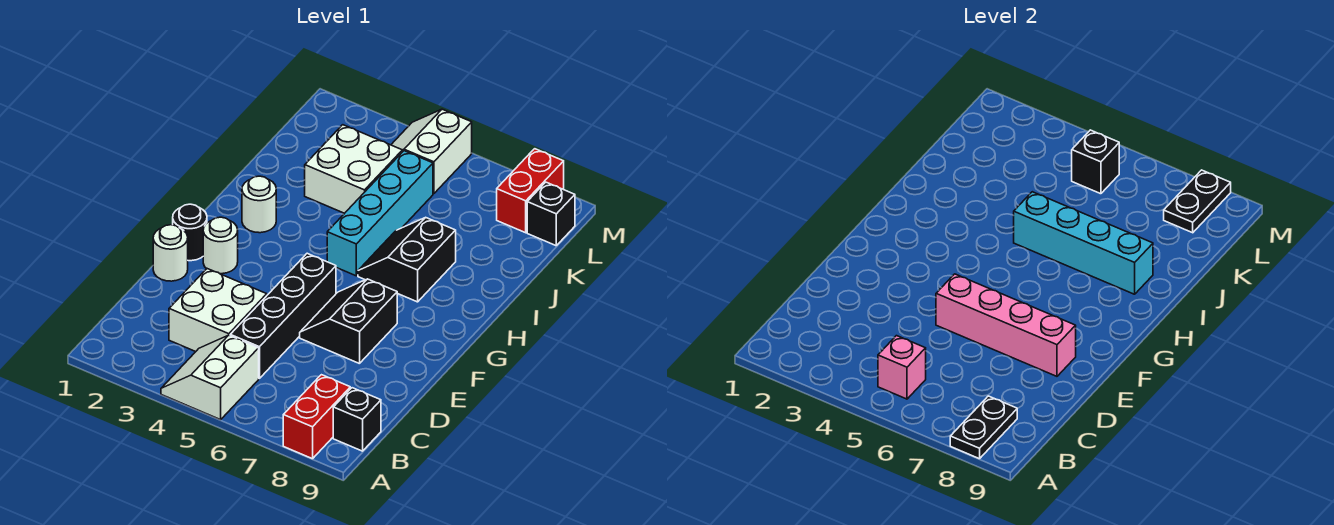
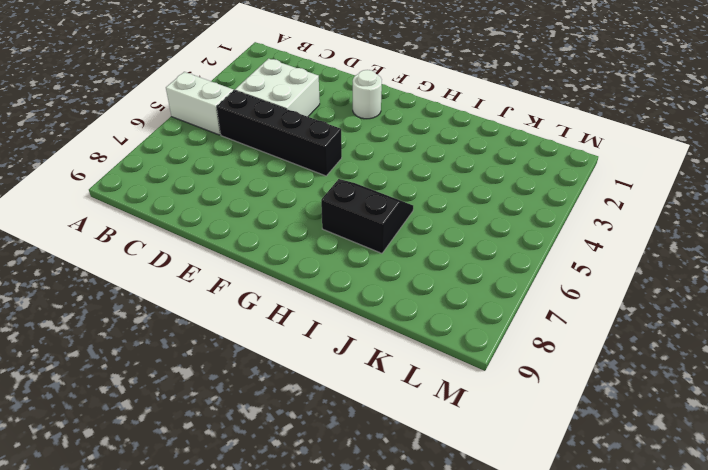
none -> red brick A8:B8 level 1
none -> black brick B9 level 1
none -> white round brick E1 level 1

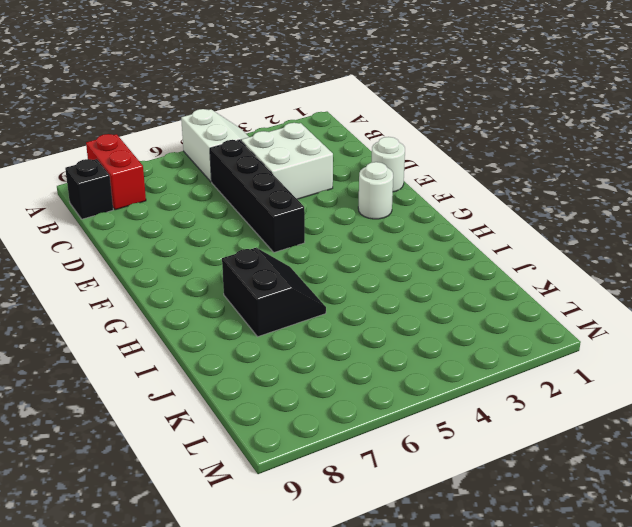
none -> black slope E6:F7 level 1 top 7
none -> black round brick F1 level 1
none -> white round brick H2 level 1

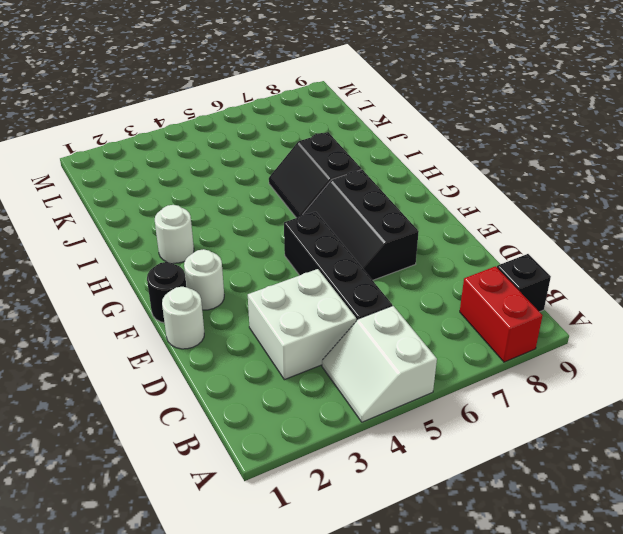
black slope E6:G7 level 1 top 7 -> black slope E6:F7 level 1 top 7
none -> cyan brick H5:K5 level 1
none -> white brick J3:K4 level 1
none -> white slope L4:M5 level 1 top 5

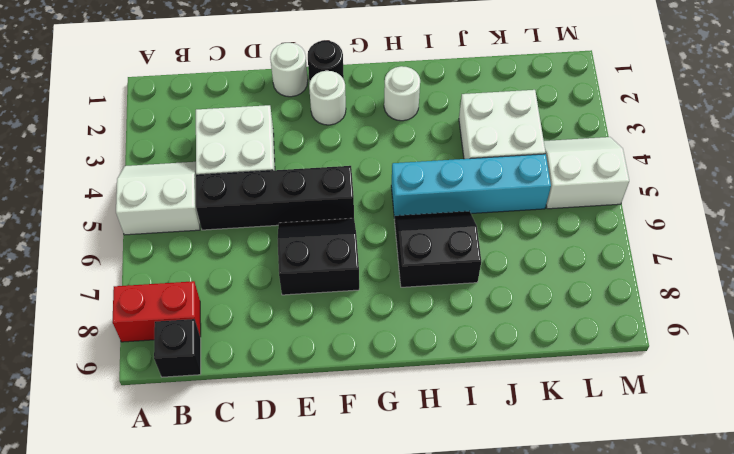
none -> red brick L8:M8 level 1
none -> black brick L9 level 1
none -> black plate A8:B8 level 2

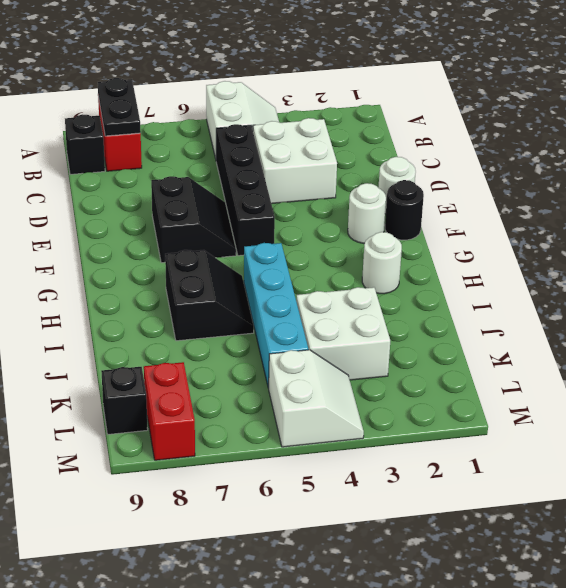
none -> pink brick B5 level 2
none -> pink brick E5:E8 level 2
none -> cyan brick I5:I8 level 2

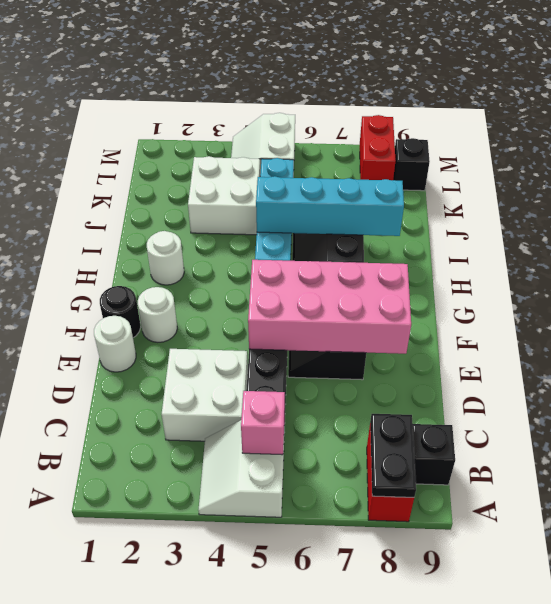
pink brick E5:F8 level 2 -> pink brick E5:E8 level 2
none -> black brick L5 level 2
none -> black plate L8:M8 level 2

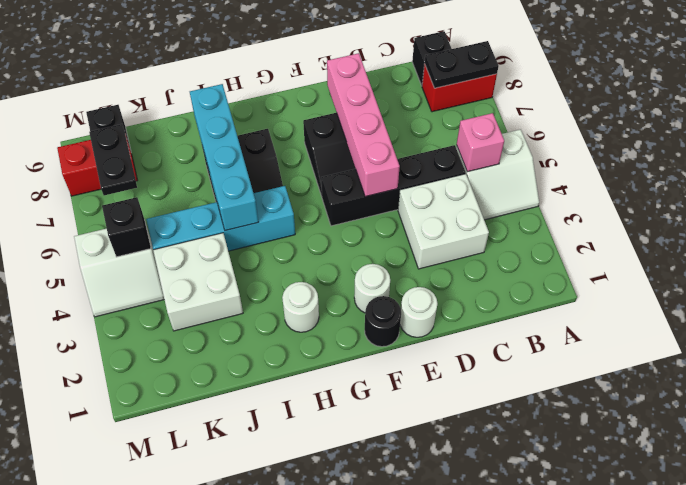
black plate L7:L8 level 2 -> black plate L8:M8 level 2

